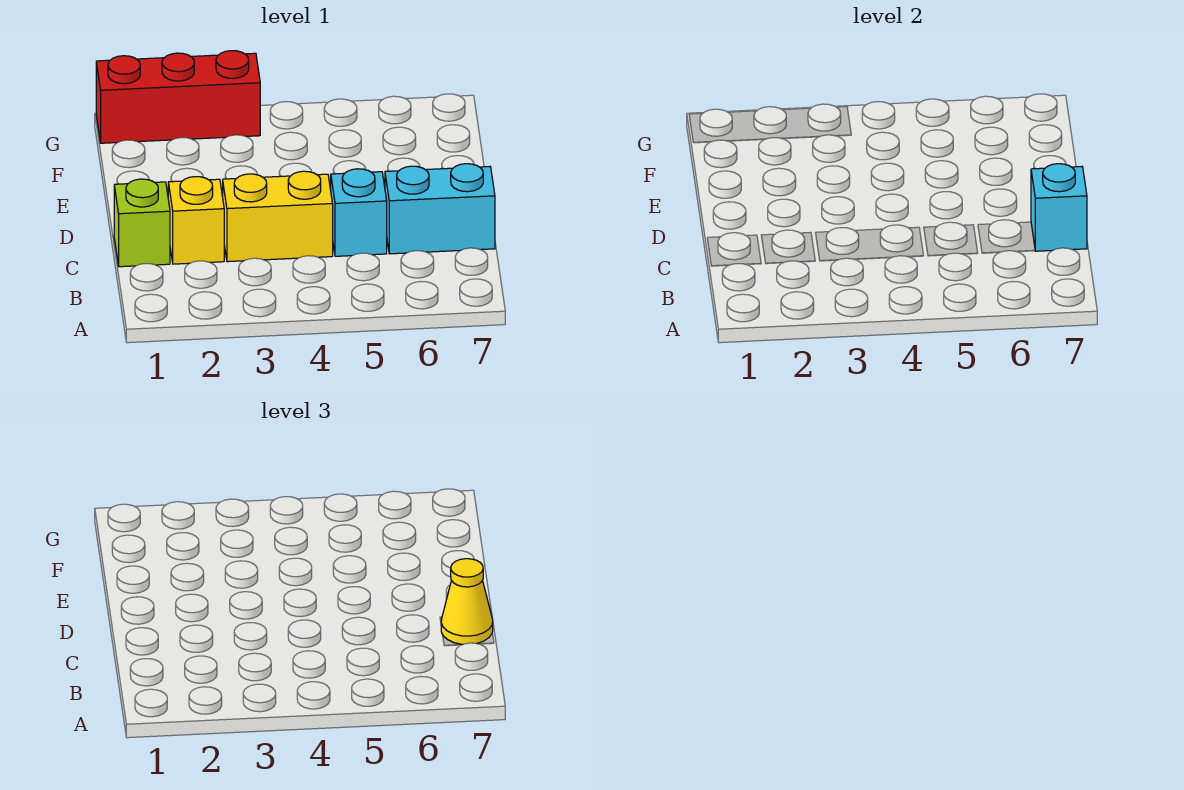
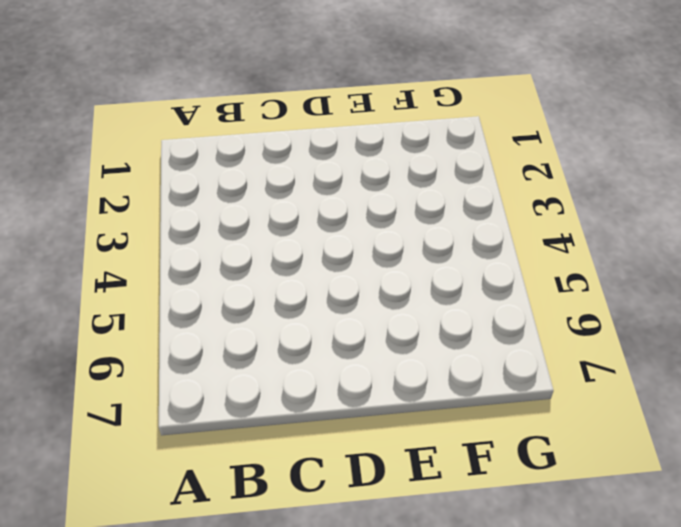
none -> lime brick C1 level 1
none -> yellow brick C2 level 1

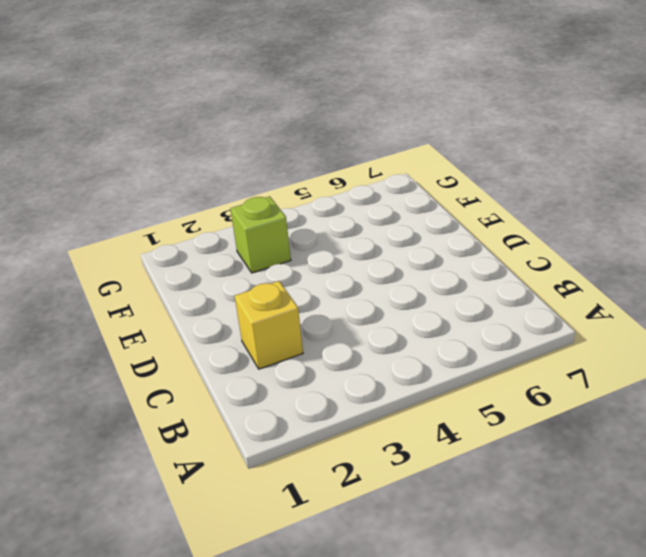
lime brick F3 level 1 -> lime brick C1 level 1
none -> yellow brick C3:C4 level 1
none -> cyan brick C5 level 1

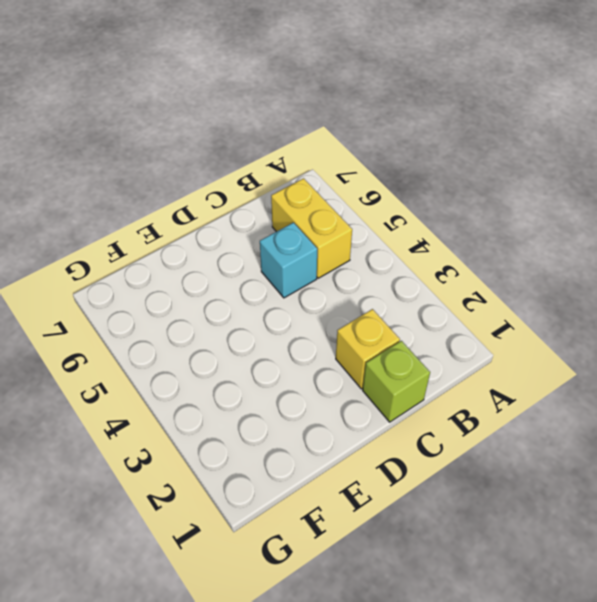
yellow brick B5:B6 level 1 -> yellow brick C3:C4 level 1
none -> cyan brick C6:C7 level 1
none -> red brick G1:G3 level 1

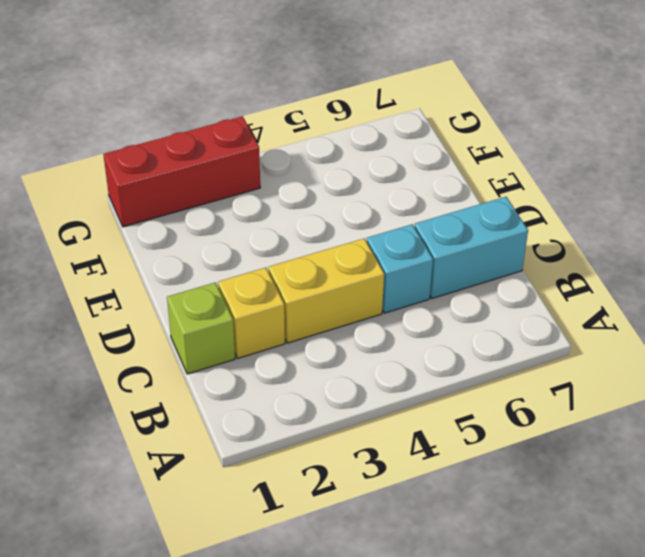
none -> cyan brick C7 level 2
none -> yellow cone C7 level 3

